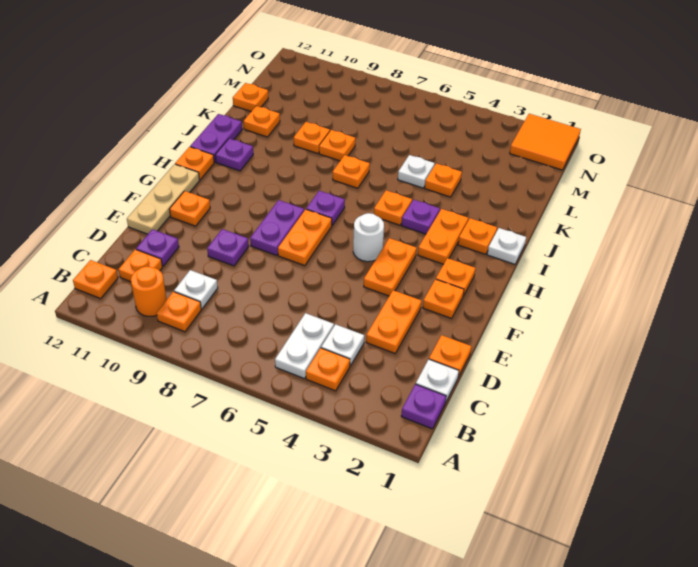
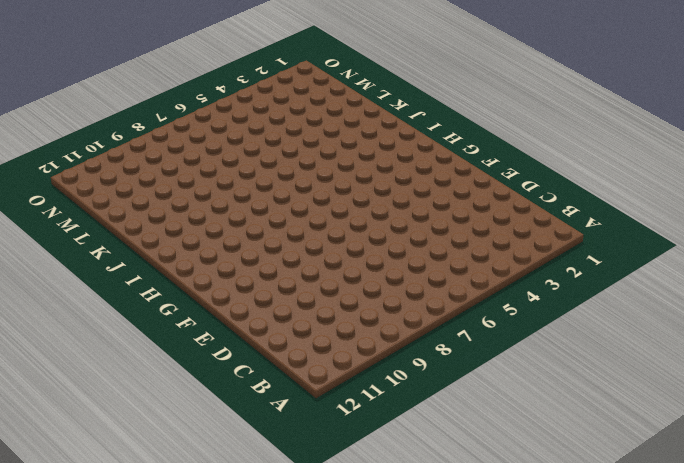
none -> purple plate B1 level 1
none -> orange plate B4 level 1
none -> white plate B5:C5 level 1
none -> orange plate B9 level 1

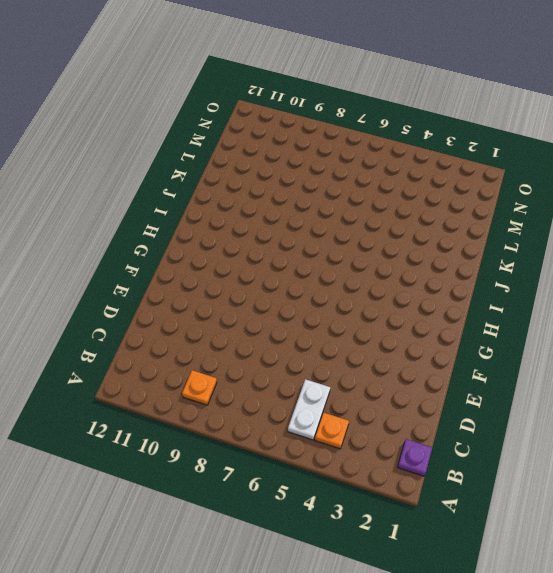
none -> orange round brick B10 level 1
none -> orange plate B12 level 1
none -> white plate C1 level 1
none -> white plate C4 level 1

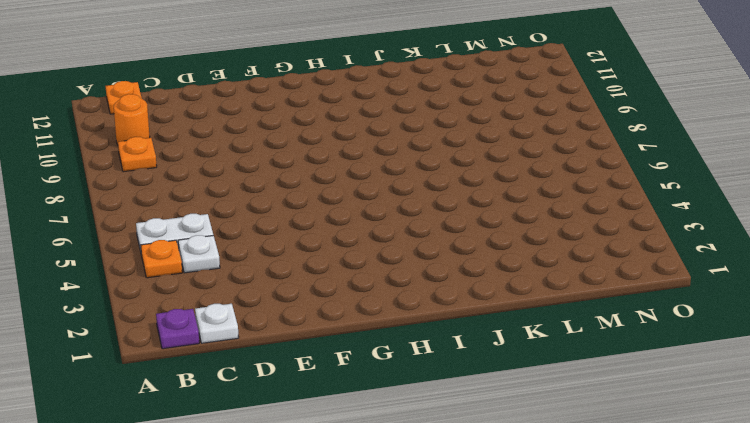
none -> white plate C9 level 1
none -> orange plate C11 level 1
none -> orange plate D1 level 1
none -> orange plate D3:E3 level 1

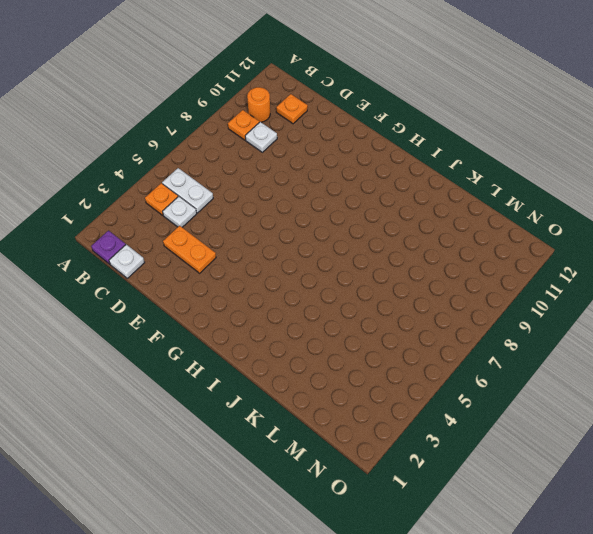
none -> orange plate B12 level 1
none -> orange plate D1 level 1
none -> purple plate D11 level 1
none -> purple plate E9 level 1

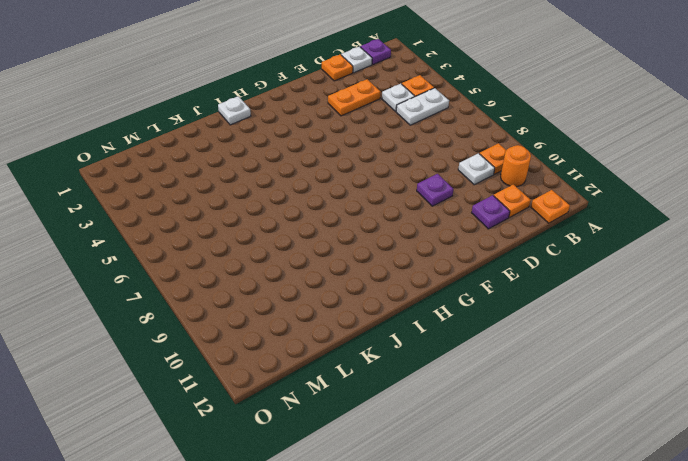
none -> tan plate E12:G12 level 1
none -> orange plate F2 level 1
none -> orange plate F4:G4 level 1
none -> orange plate F7:G7 level 1

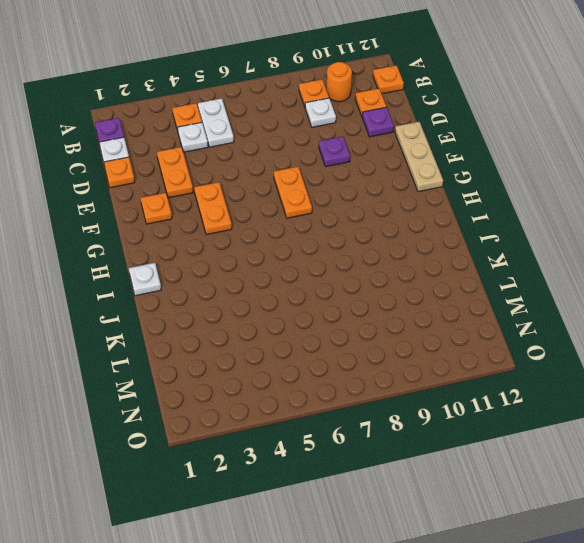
none -> purple plate F8:G8 level 1
none -> orange plate F11 level 1
none -> orange plate G2 level 1
none -> white round brick G5 level 1

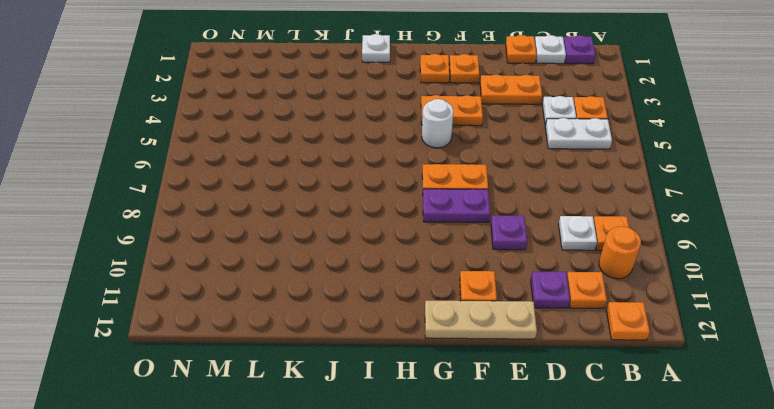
none -> orange plate H3:I3 level 1
none -> purple plate H7 level 1
none -> orange plate H12 level 1
none -> orange plate I2 level 1

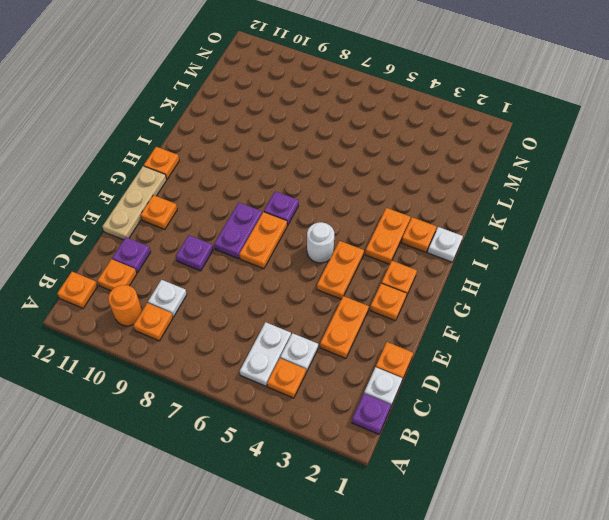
none -> purple plate I4 level 1
none -> orange plate I5 level 1
none -> purple plate I11 level 1
none -> purple plate I12:J12 level 1

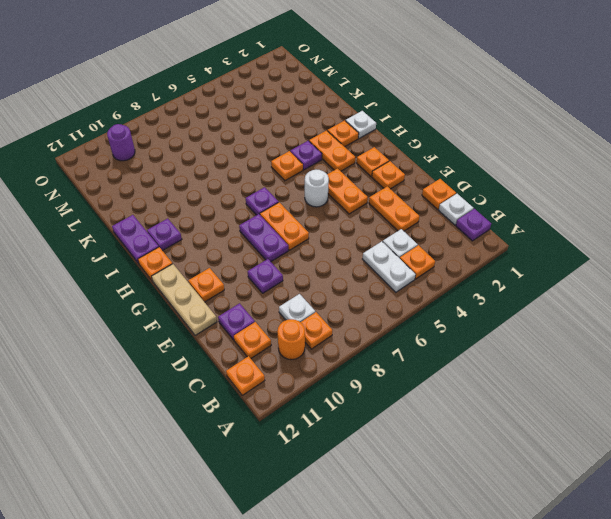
purple round brick N10 level 1 -> none
none -> orange plate J7 level 1
none -> orange plate K4 level 1
none -> white plate K5 level 1
none -> orange plate K8 level 1

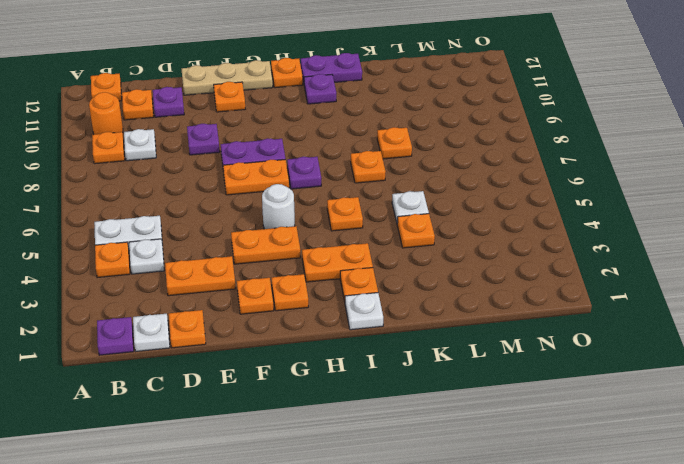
none -> purple plate I4 level 1
none -> orange plate K9 level 1
none -> orange plate K11 level 1
none -> orange plate L12 level 1

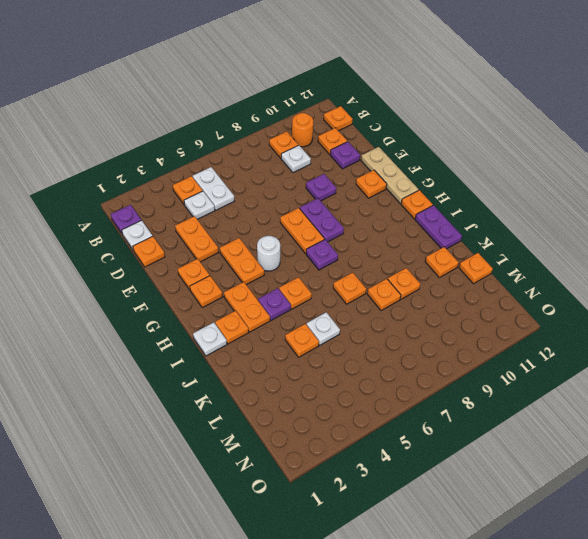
none -> purple plate I11 level 1
none -> orange tile N1:O2 level 1

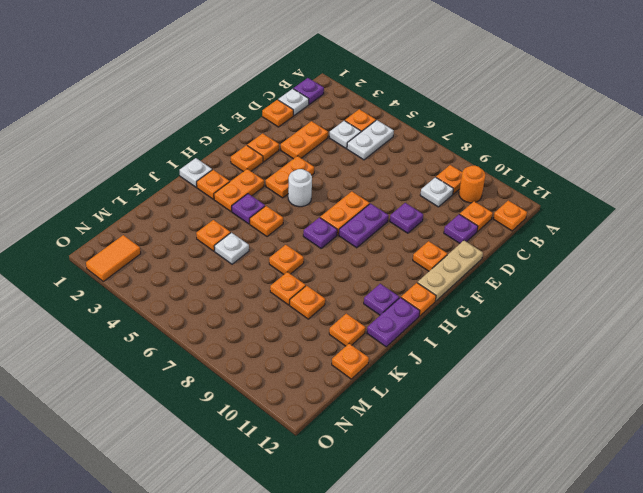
orange tile N2:O2 level 1 -> orange tile N1:O2 level 1

